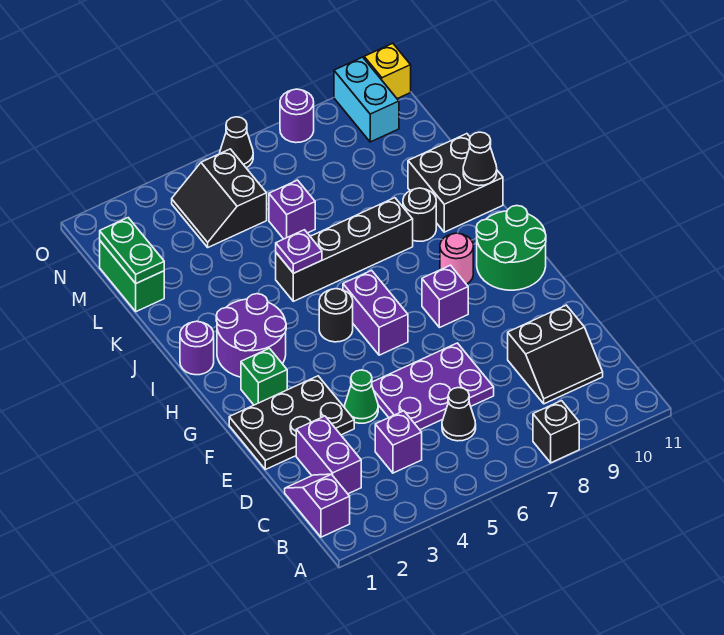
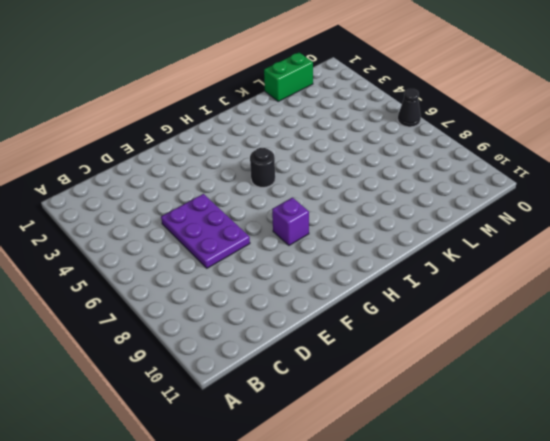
none -> black brick A8 level 1
none -> purple slope B1:C1 level 1 top B
none -> purple brick C2:D2 level 1
none -> purple brick C4 level 1

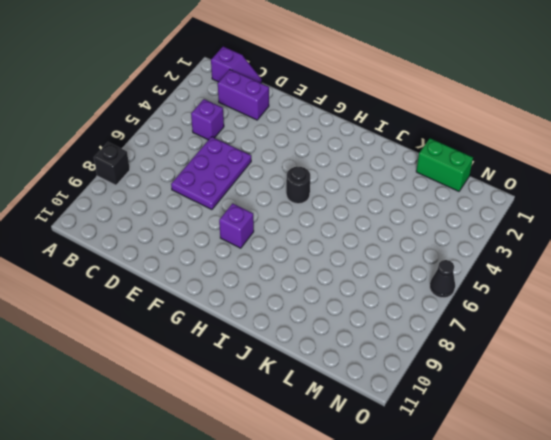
none -> black cone C6 level 1
none -> black slope C9:D10 level 1 top D
none -> black plate E1:F3 level 1
none -> green cone E4 level 1

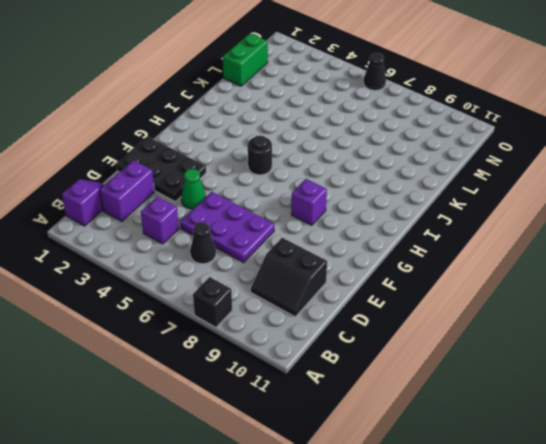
none -> green brick G2 level 1
none -> purple brick G6:H6 level 1
none -> green round brick G10:H11 level 1
none -> purple round brick H2:I3 level 1

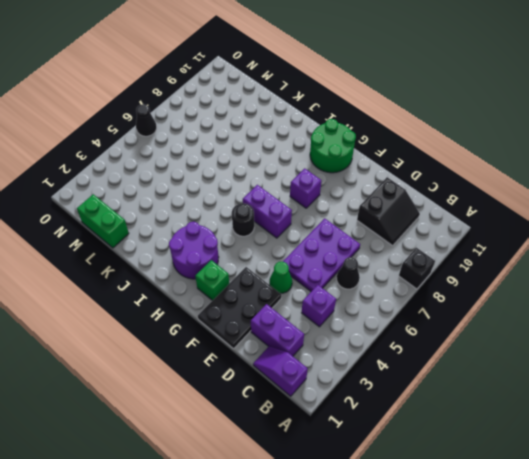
none -> pink round brick H9 level 1
none -> purple round brick I1 level 1
none -> black brick J5:J8 level 1
none -> black round brick J9 level 1

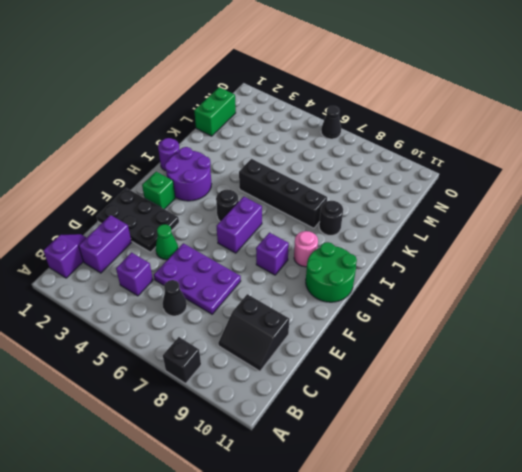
none -> black brick J10:K11 level 1
none -> purple brick L6 level 1
none -> black slope M4:N5 level 1 top 5
none -> cyan brick N10:O10 level 1

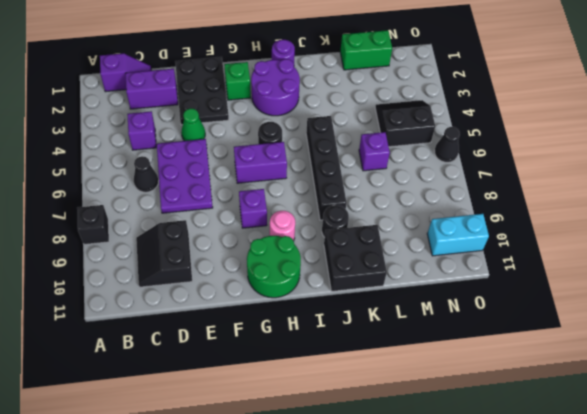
none -> purple round brick O8 level 1
none -> yellow brick O11 level 1
none -> purple plate J5 level 2
none -> black cone J11 level 2

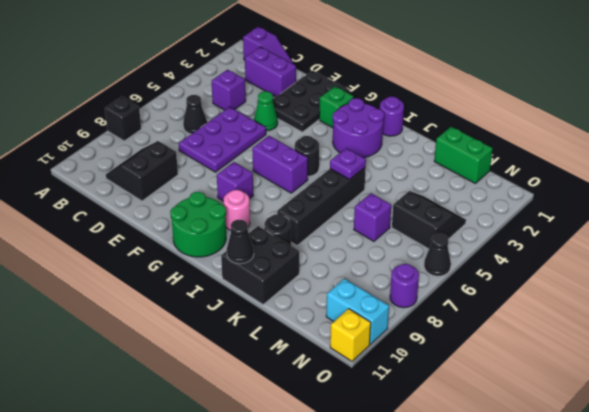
none -> green plate L1:M1 level 2

